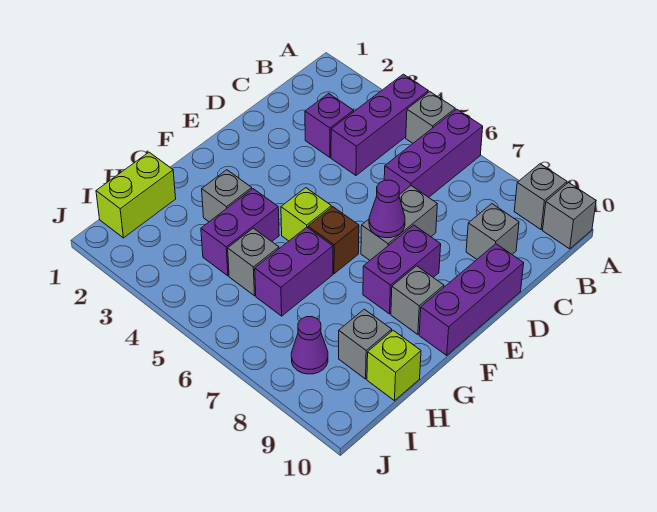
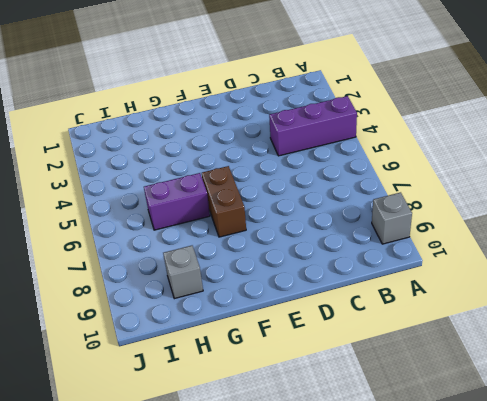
brown brick F6:F7 level 1 -> brown brick F6 level 1
none -> grey brick A5 level 1
none -> purple brick A6:C6 level 1
none -> grey brick A10 level 1

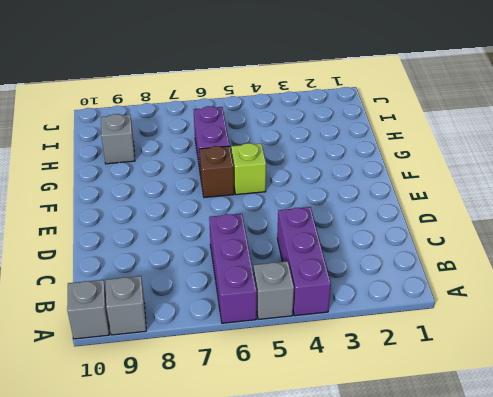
none -> purple brick C3 level 1
none -> grey brick C9 level 1
none -> grey brick D7:E7 level 1

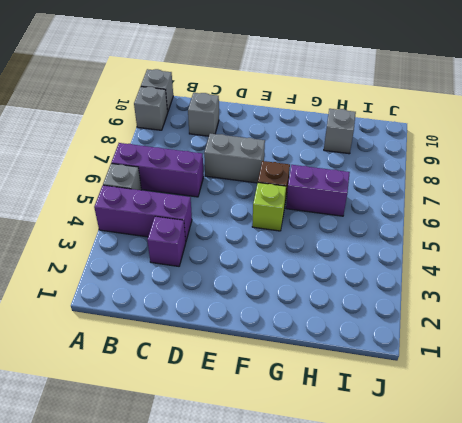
none -> purple brick D10:F10 level 1
none -> purple brick E8:F8 level 1
none -> grey brick F9 level 1

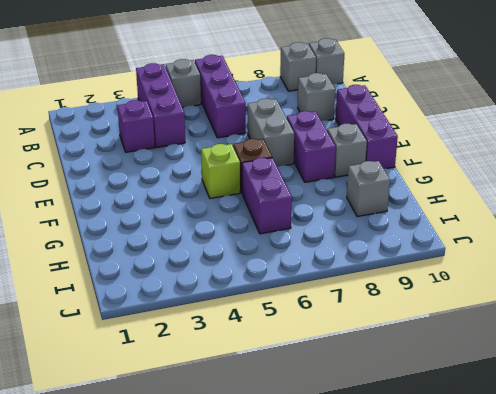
none -> grey brick G3 level 1
none -> purple brick G4:H4 level 1
none -> lime brick H1:I1 level 1

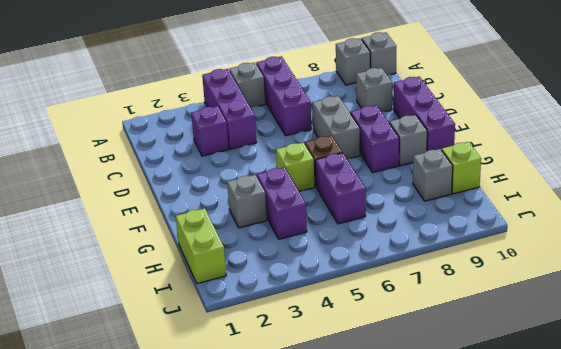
none -> grey brick H5 level 1
none -> purple cone I8 level 1
none -> purple cone E7 level 2

